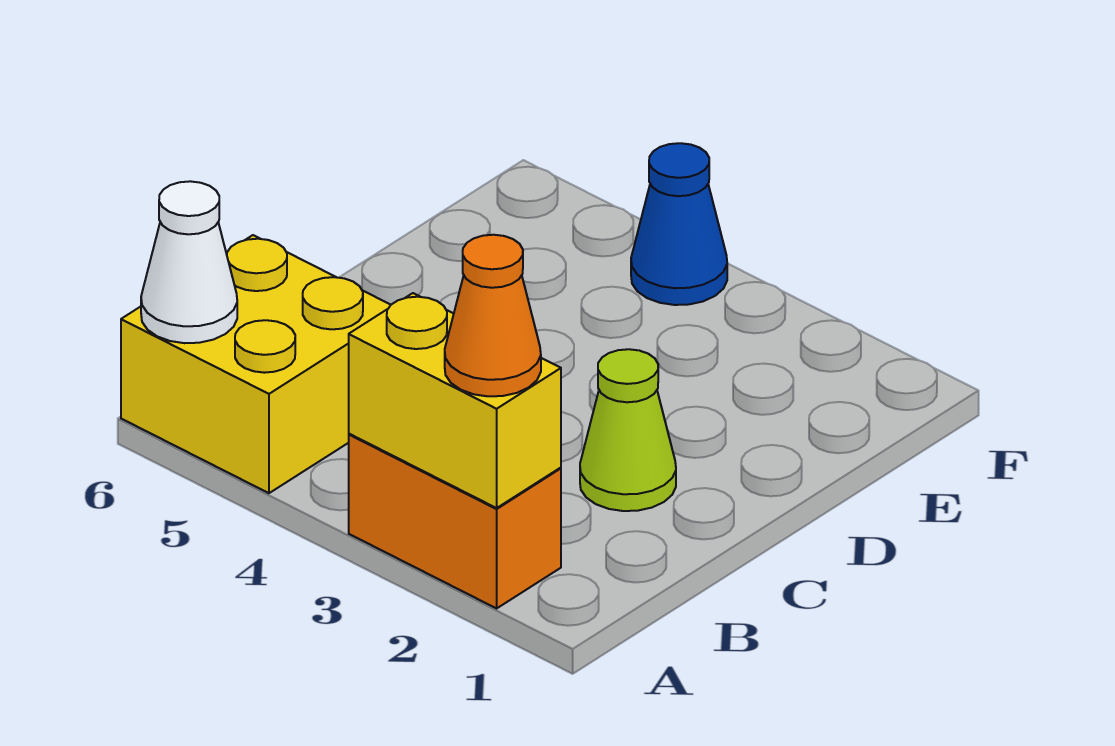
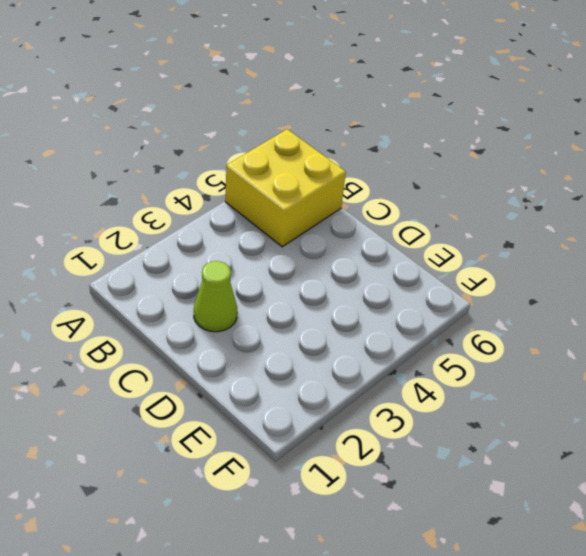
none -> orange brick A2:A3 level 1
none -> blue cone F4 level 1

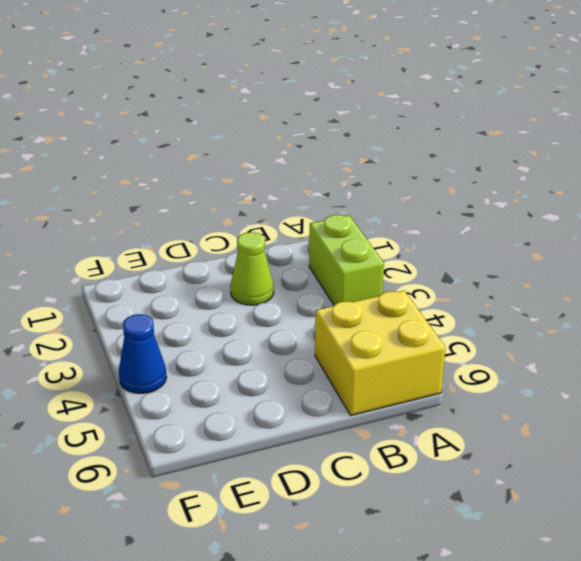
lime brick A2:A3 level 1 -> orange brick A2:A3 level 1
none -> yellow brick A2:A3 level 2
none -> white cone A6 level 2

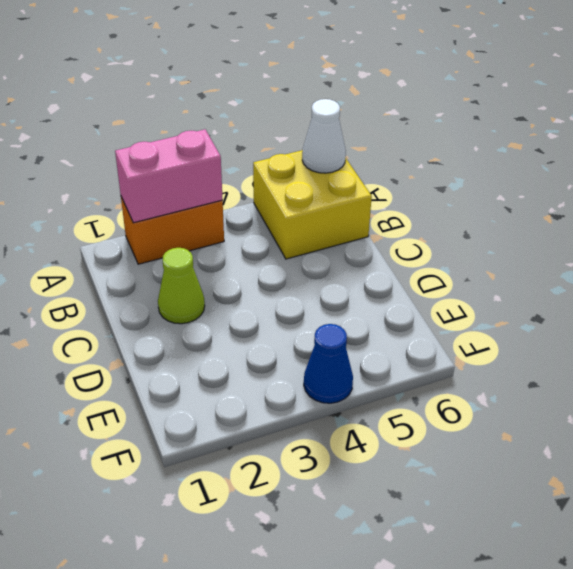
pink brick A2:A3 level 2 -> yellow brick A2:A3 level 2
none -> orange cone A2 level 3

